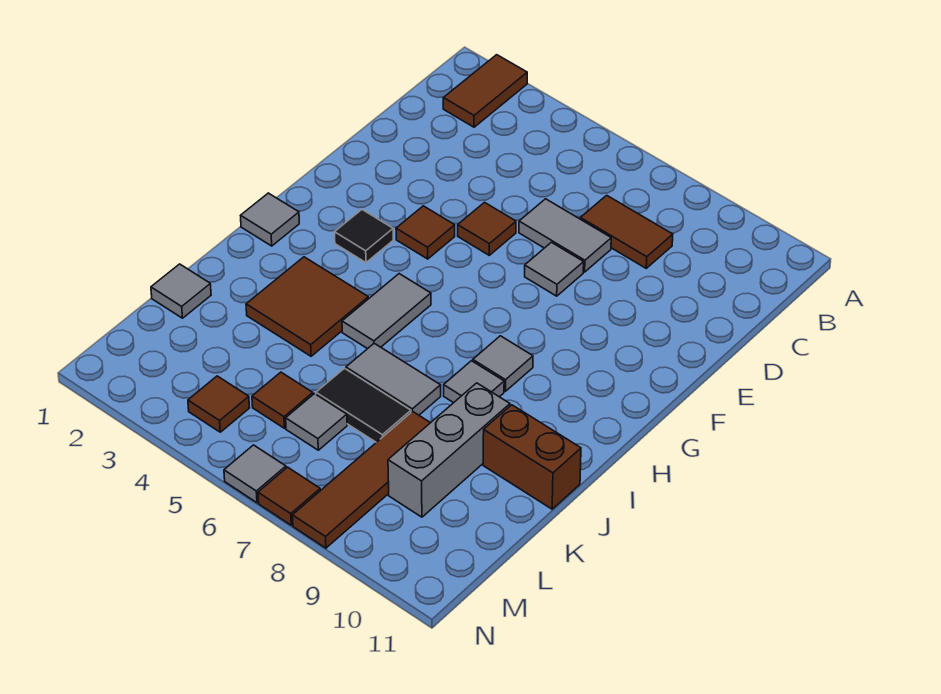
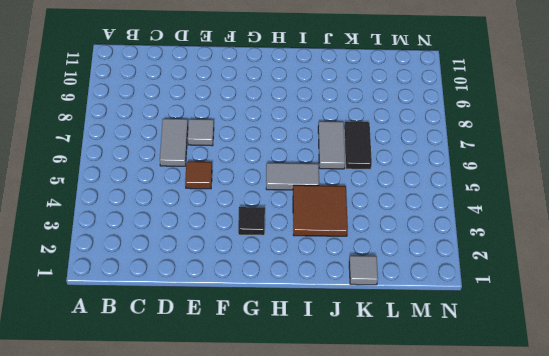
none -> brown tile A2:B2 level 1
none -> brown tile C7:C8 level 1
none -> brown tile F4 level 1

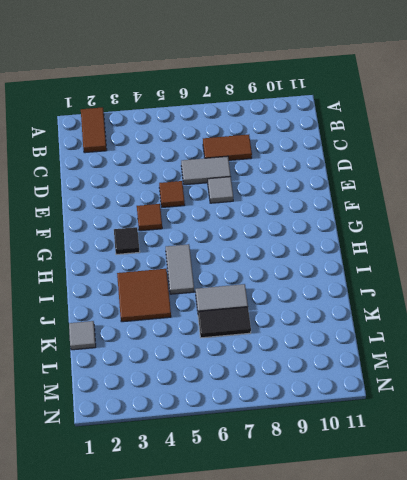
none -> grey tile H1 level 1
none -> grey tile H8 level 1
none -> grey tile I8 level 1

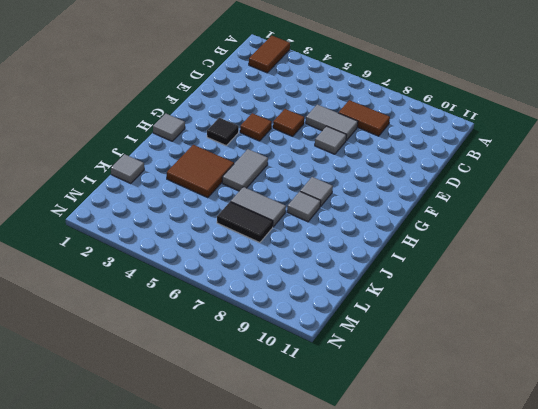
none -> grey brick J9:L9 level 1
none -> brown brick J10:J11 level 1
none -> brown tile K8:N8 level 1

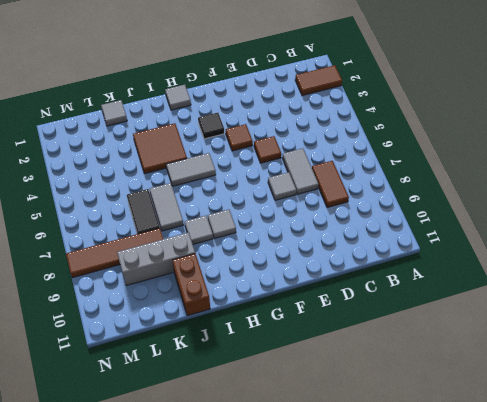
none -> brown tile L5 level 1
none -> grey tile L6 level 1
none -> brown tile M4 level 1

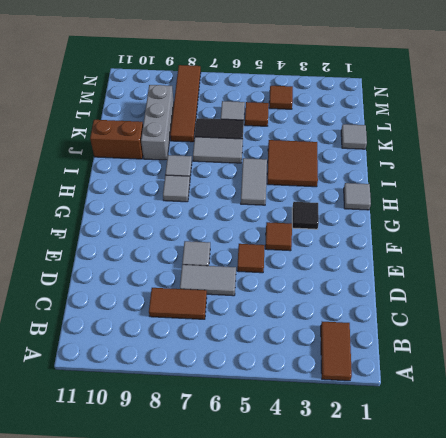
none -> grey tile N6 level 1
none -> brown tile N7 level 1

